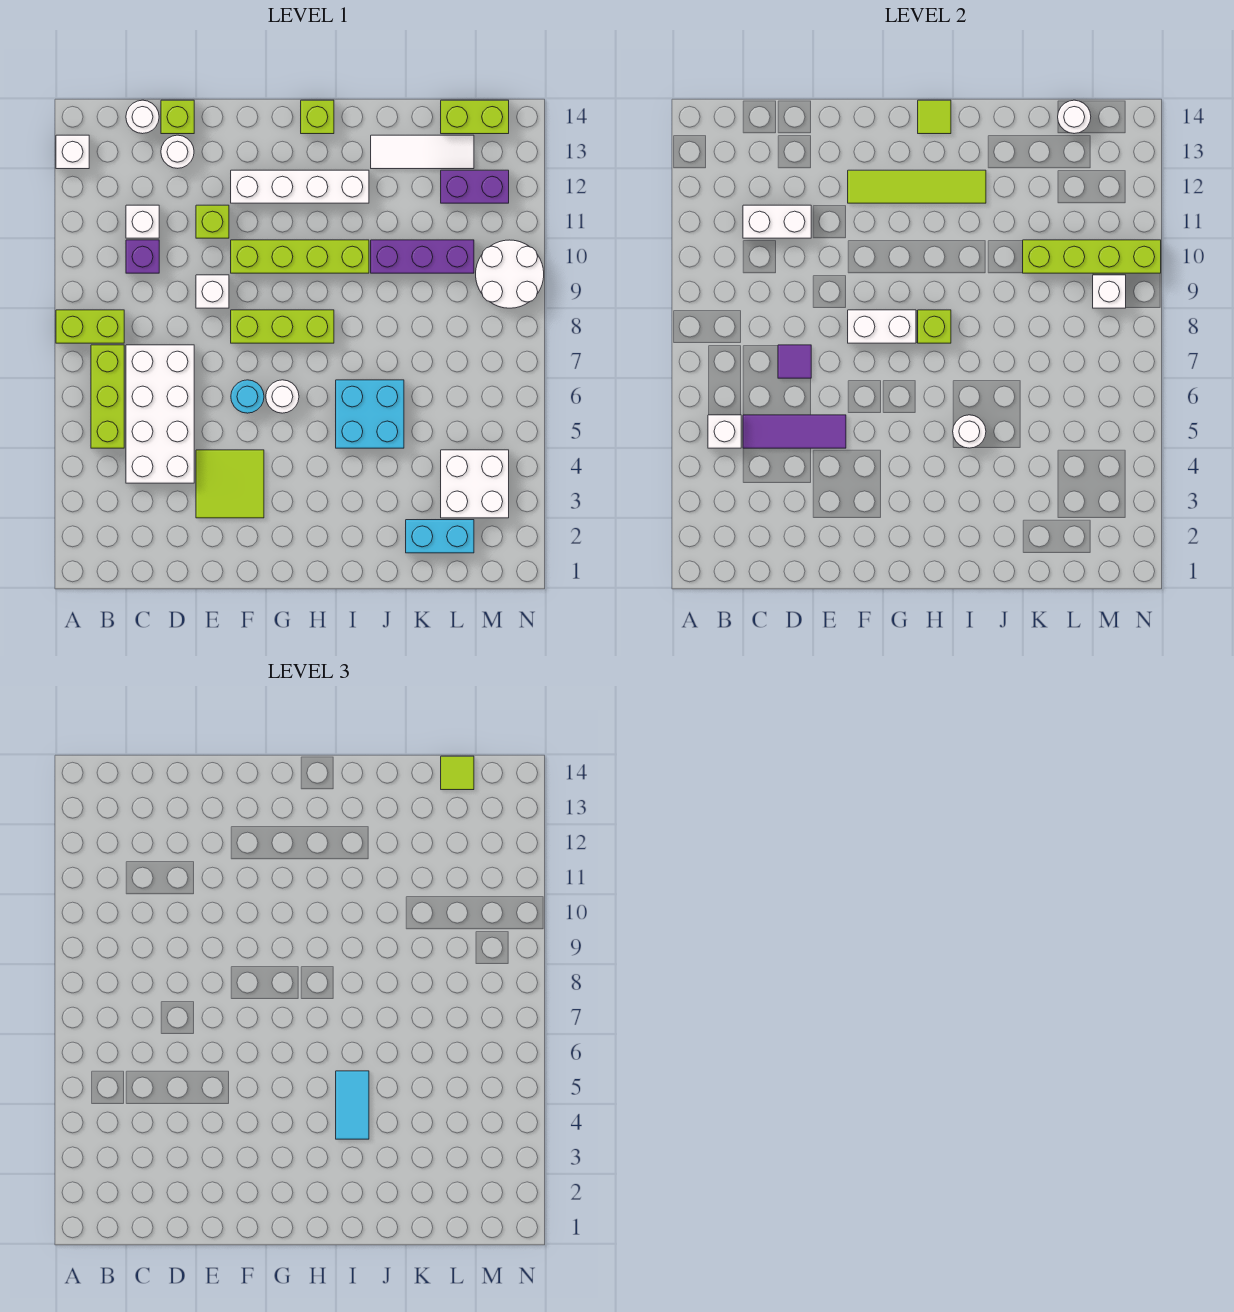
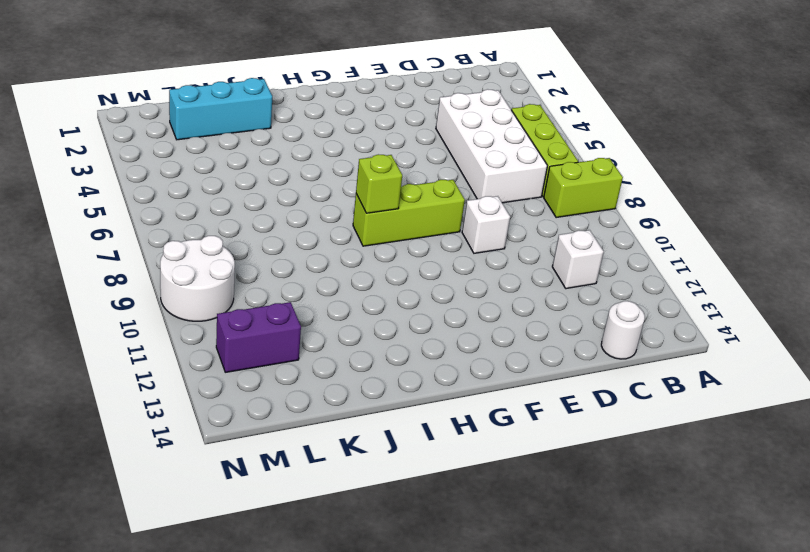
cyan brick J2:L2 level 1 -> cyan brick K2:L2 level 1
none -> white brick A13 level 1
none -> purple brick C10 level 1
none -> white round brick D13 level 1
none -> lime brick D14 level 1

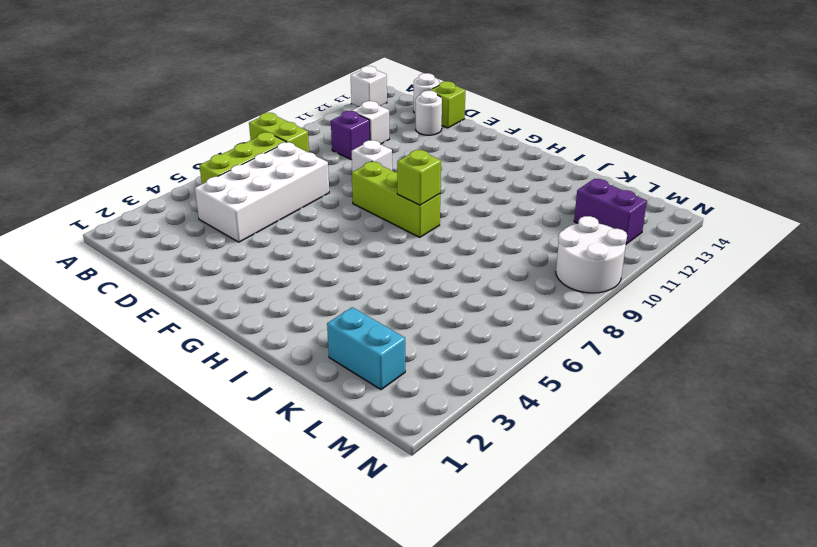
none -> lime tile E3:F4 level 1
none -> lime brick E11 level 1
none -> cyan round brick F6 level 1
none -> lime brick F10:I10 level 1

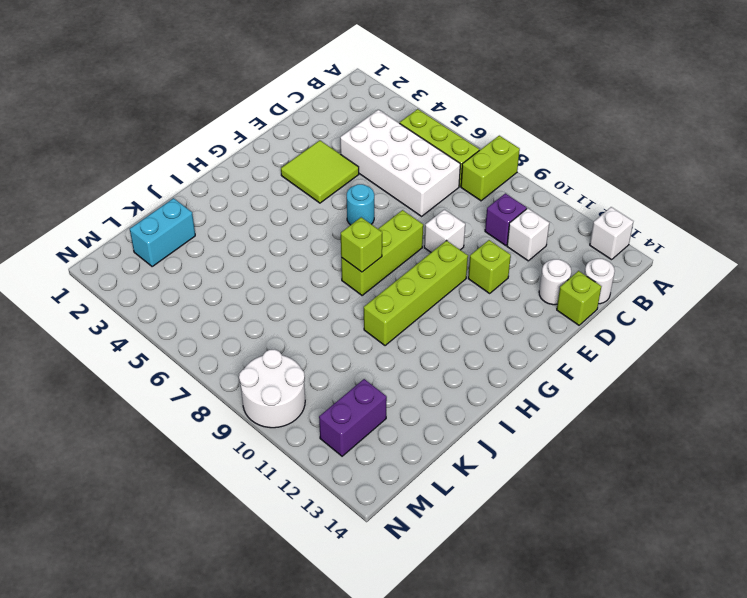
none -> white brick F12:I12 level 1
none -> white round brick G6 level 1
none -> lime brick H14 level 1
none -> cyan brick I5:J6 level 1

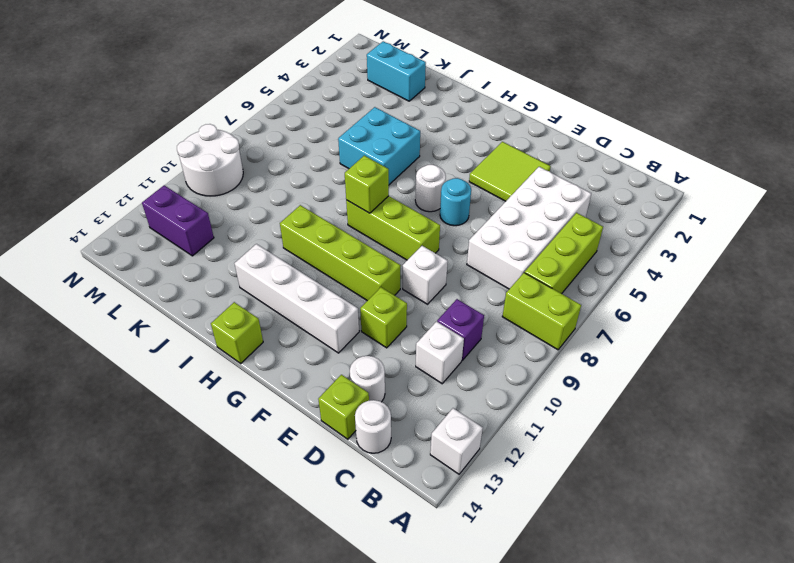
none -> purple brick J10:L10 level 1
none -> white tile J13:L13 level 1
none -> white brick L3:M4 level 1
none -> lime brick L14:M14 level 1

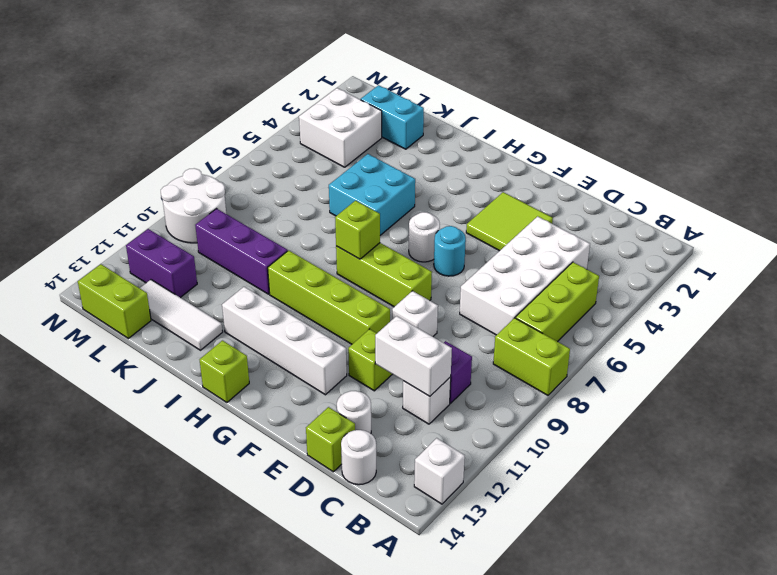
none -> white brick B5 level 2
none -> purple tile C5:E5 level 2
none -> purple tile D7 level 2
none -> white brick F8:G8 level 2

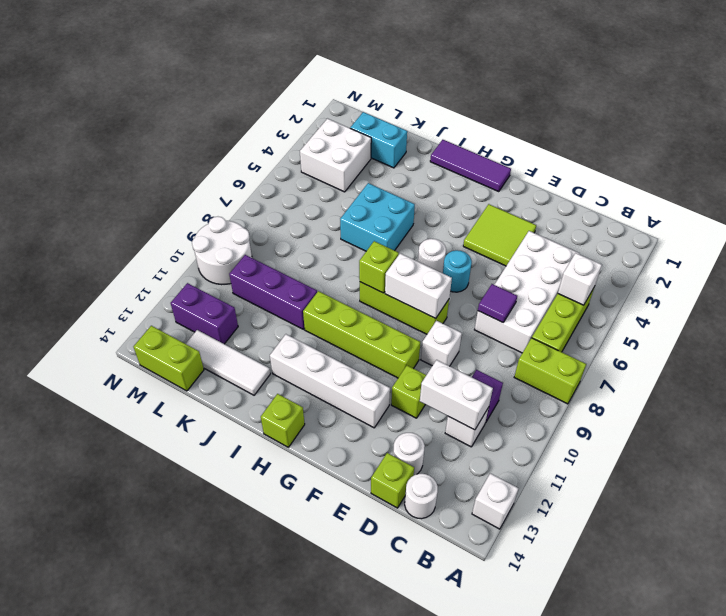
purple tile G1:I1 level 1 -> purple tile C5:E5 level 2
none -> lime tile F12:I12 level 2
none -> lime tile H14 level 2
none -> white round brick I5 level 2
none -> lime brick K10:N10 level 2

